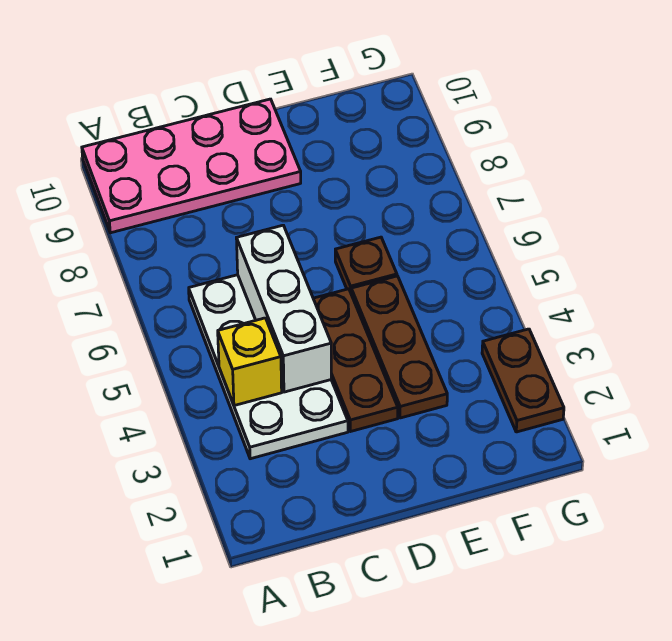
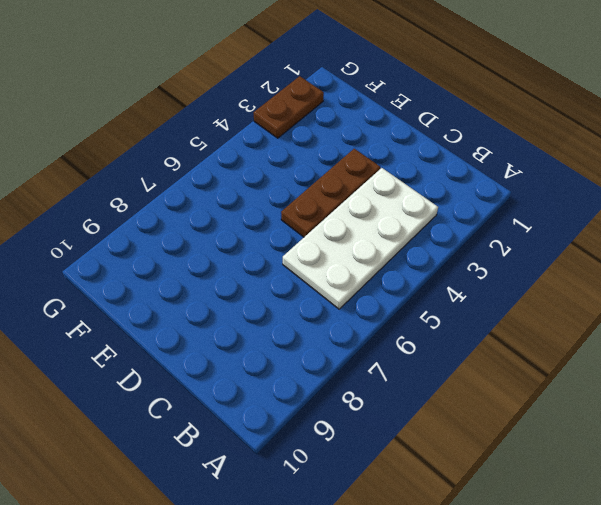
none -> pink plate A9:D10 level 1
none -> brown plate E3:E5 level 1

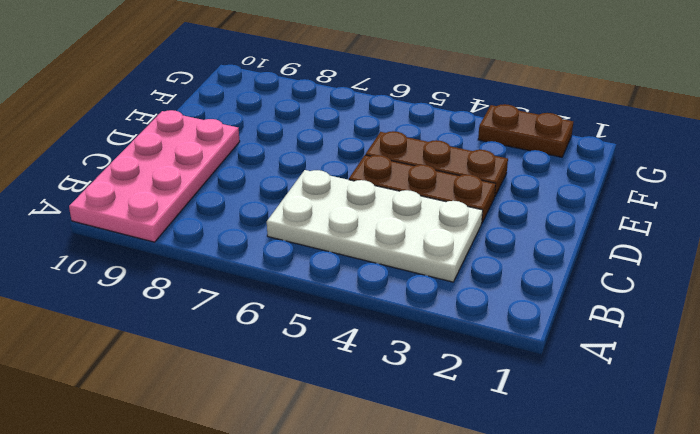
none -> brown plate E6 level 1
none -> yellow brick B4 level 2

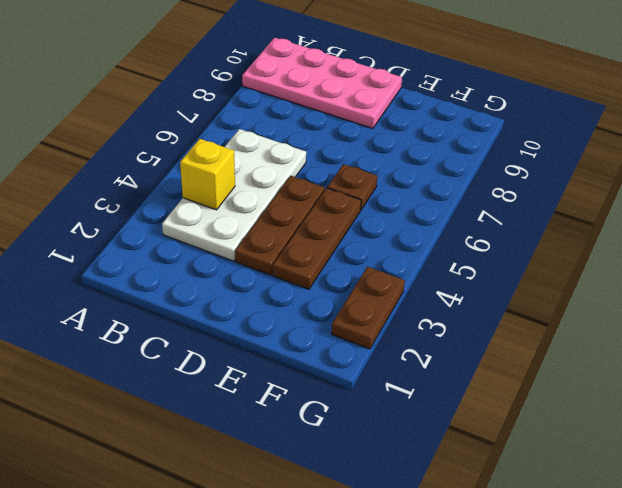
none -> white brick C4:C6 level 2

